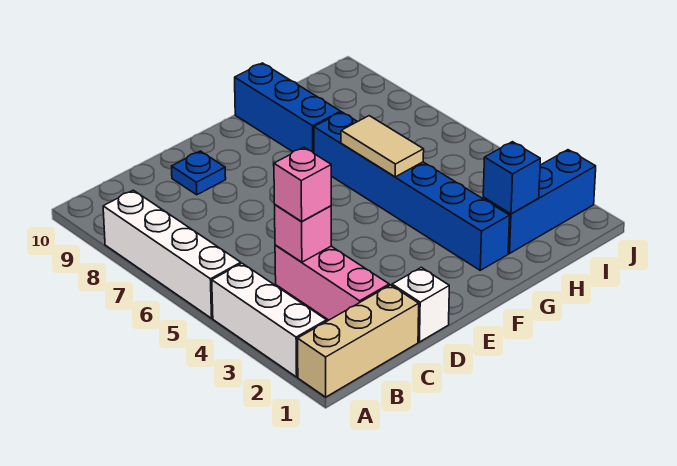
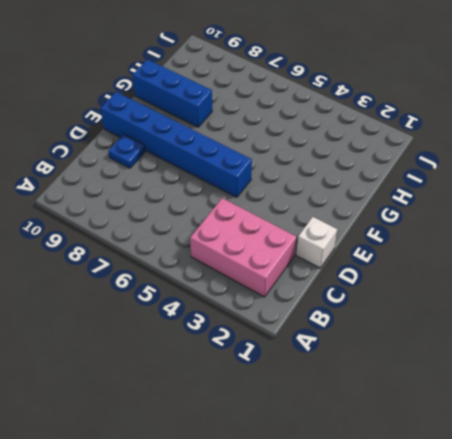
pink brick B2:C4 level 1 -> pink brick C2:C4 level 1
blue brick E5:E10 level 1 -> blue brick G2:G7 level 1
none -> tan brick A1:C1 level 1
none -> white brick A2:A4 level 1
none -> white brick A5:A8 level 1

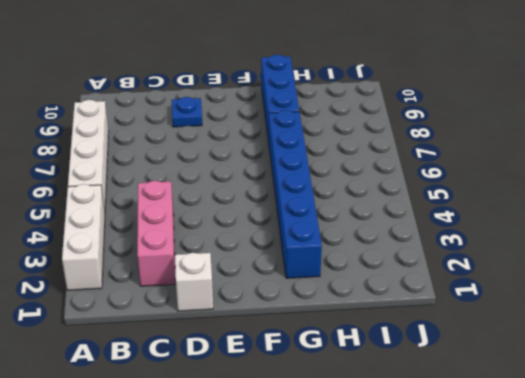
none -> tan brick A1:C1 level 1
none -> blue brick H2:J2 level 1
none -> pink brick C4 level 2

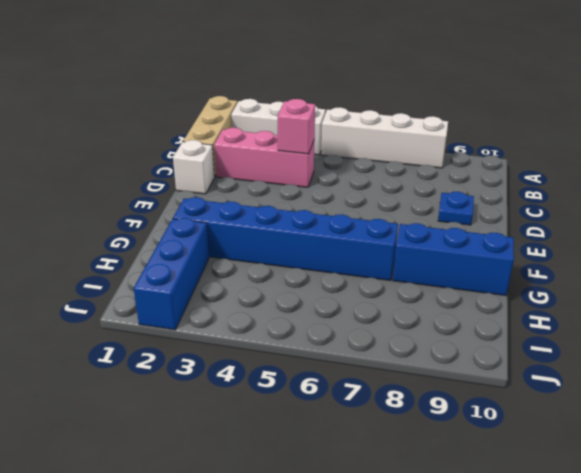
none -> tan tile G5:G6 level 2
none -> blue brick H2 level 2
none -> pink brick C4 level 3

